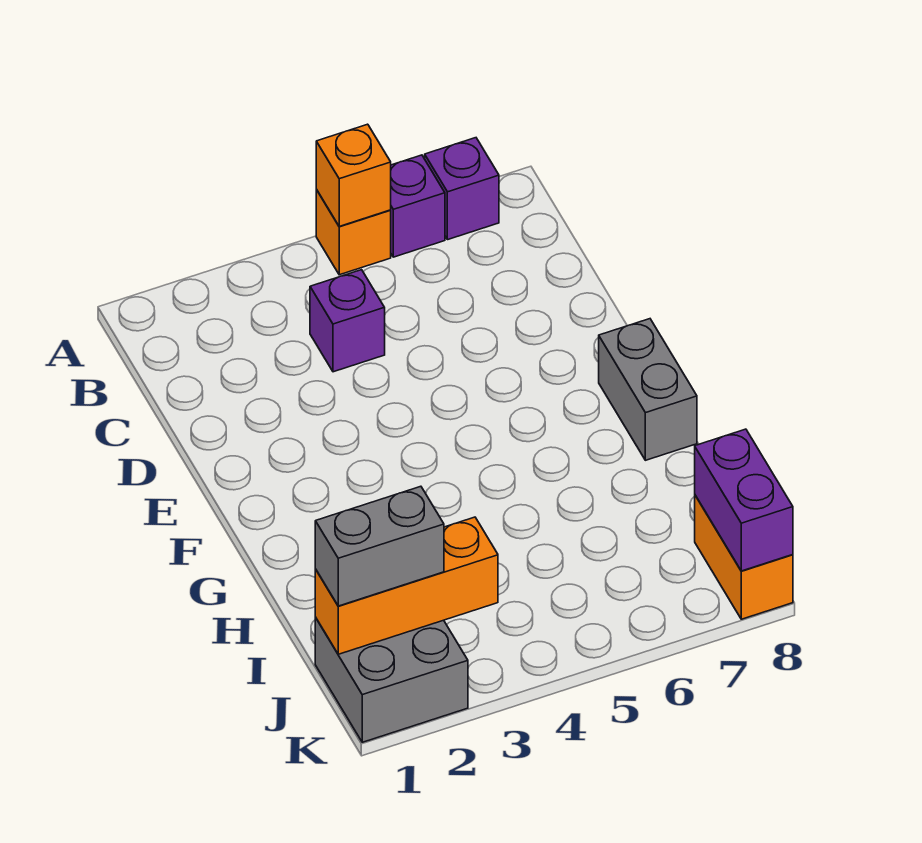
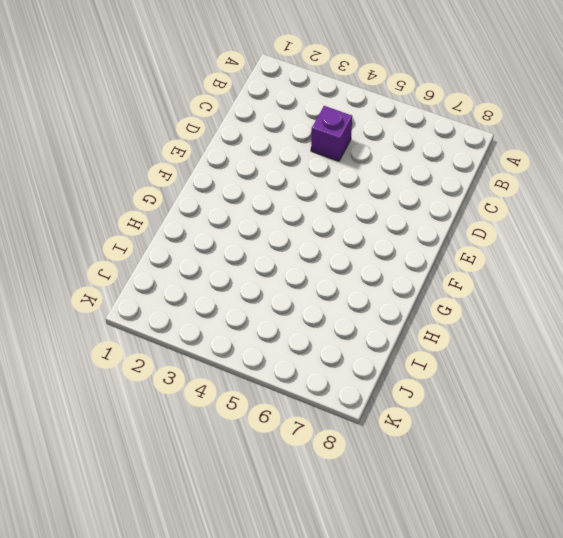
none -> orange brick A5 level 1
none -> purple brick A6 level 1

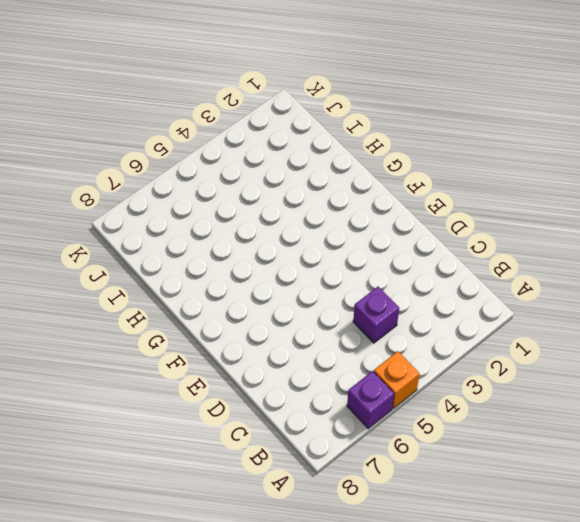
none -> purple brick A7 level 1
none -> grey brick F8:G8 level 1

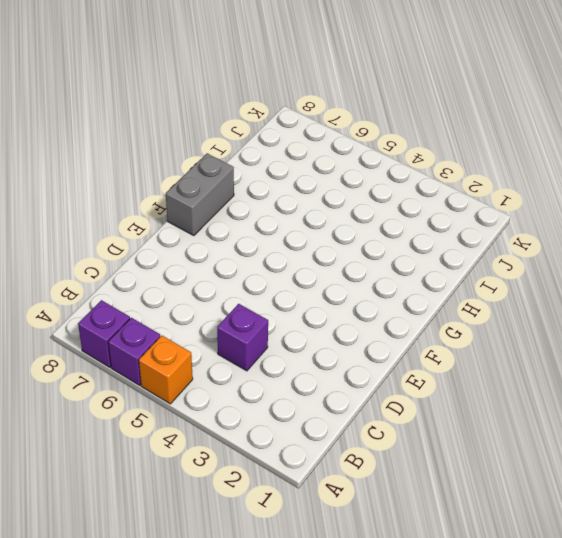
none -> grey brick J1:K2 level 1
none -> orange brick J8:K8 level 1

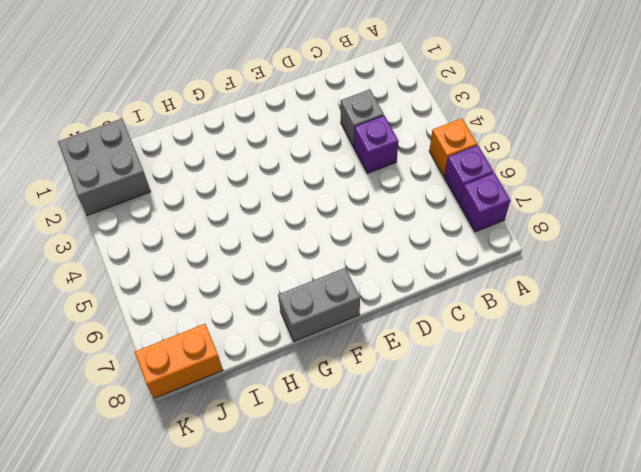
grey brick C3 level 1 -> none
none -> orange brick A5 level 2
none -> orange brick J1:J3 level 2

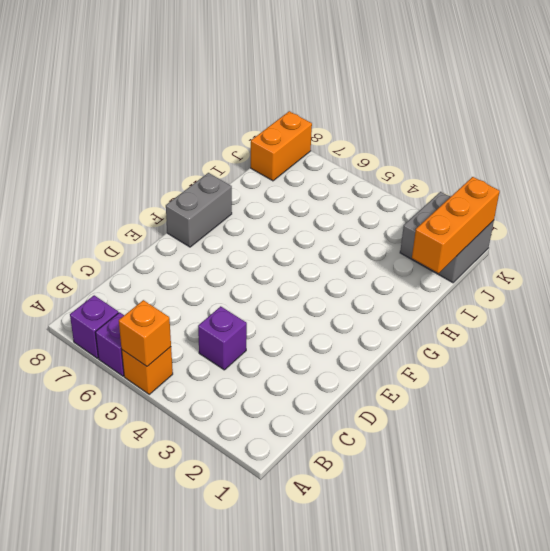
orange brick I1:K1 level 2 -> orange brick J1:J3 level 2
none -> purple brick J8:K8 level 2
none -> grey brick J1:J2 level 3

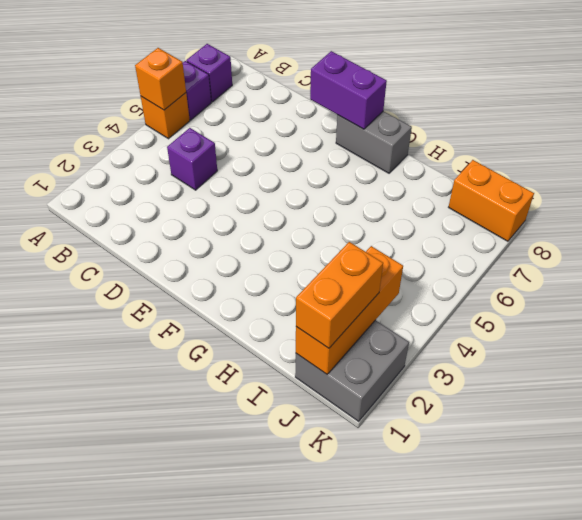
purple brick E8:F8 level 2 -> purple brick J8:K8 level 2
orange brick J1:J2 level 3 -> grey brick J1:J2 level 3

